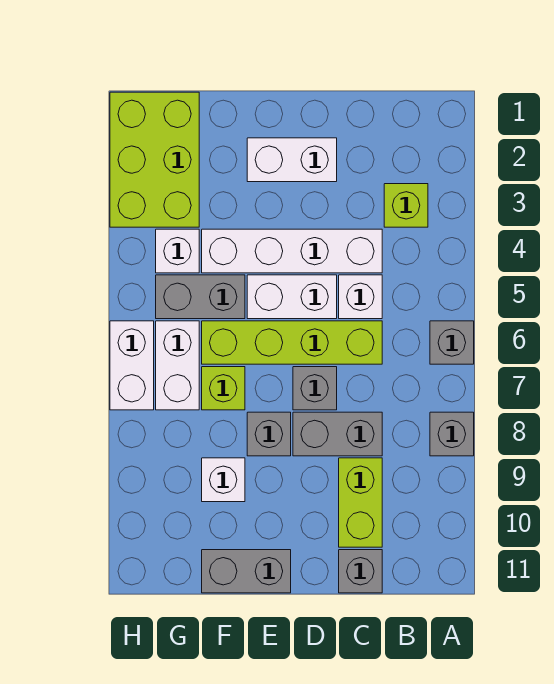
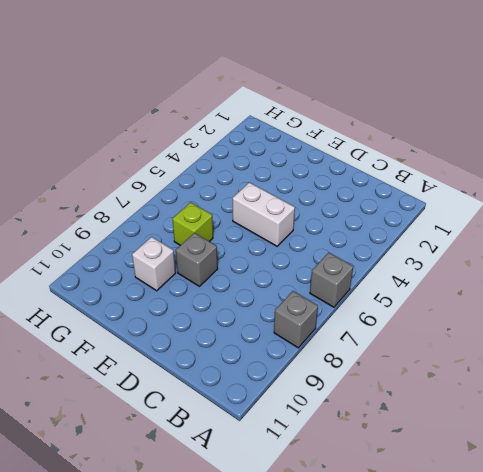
none -> lime brick B3 level 1
none -> white brick C4:F4 level 1
none -> white brick C5 level 1

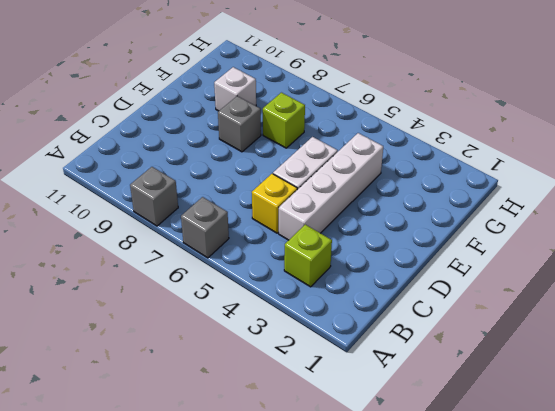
yellow brick C5 level 1 -> white brick C5 level 1
none -> lime brick C6:F6 level 1
none -> grey brick C8:D8 level 1
none -> lime brick C9:C10 level 1

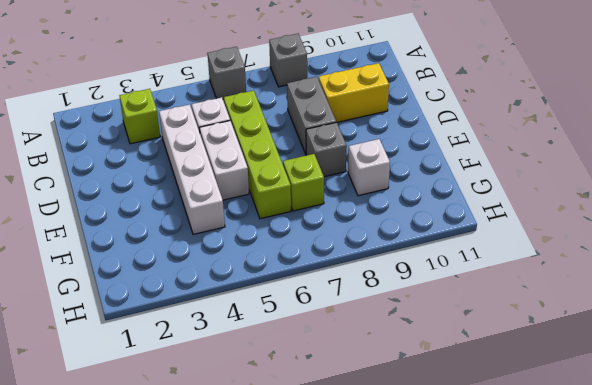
yellow brick C9:C10 level 1 -> lime brick C9:C10 level 1
none -> grey brick C11 level 1
none -> white brick D2:E2 level 1
none -> grey brick D7 level 1

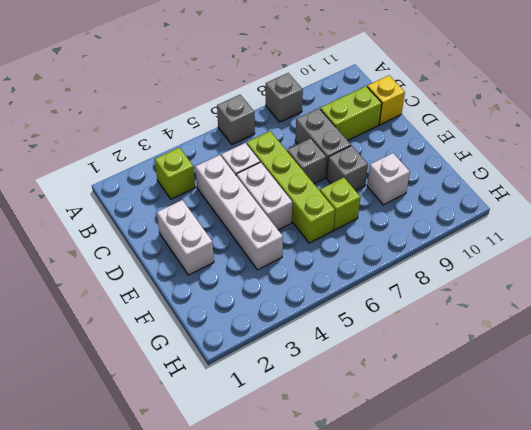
yellow brick C11 level 1 -> grey brick C11 level 1
none -> grey brick E11:F11 level 1
none -> grey brick F5:G5 level 1
none -> lime brick G1:H3 level 1

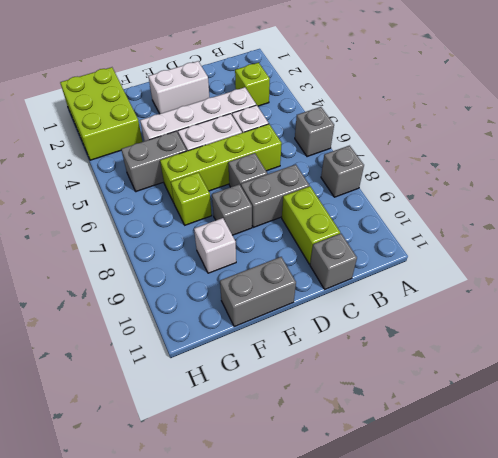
none -> white brick G4 level 1
none -> white brick G6:G7 level 1
none -> white brick H6:H7 level 1

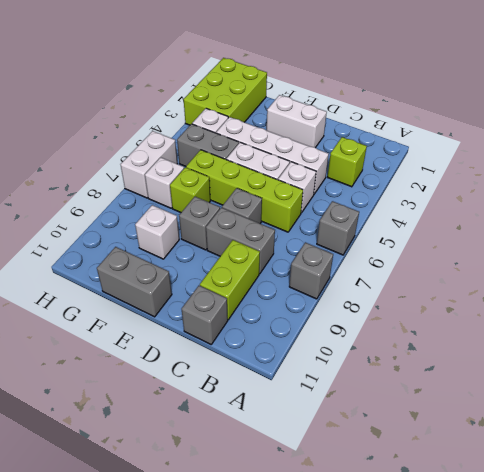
white brick G7 level 1 -> white brick G6:G7 level 1

